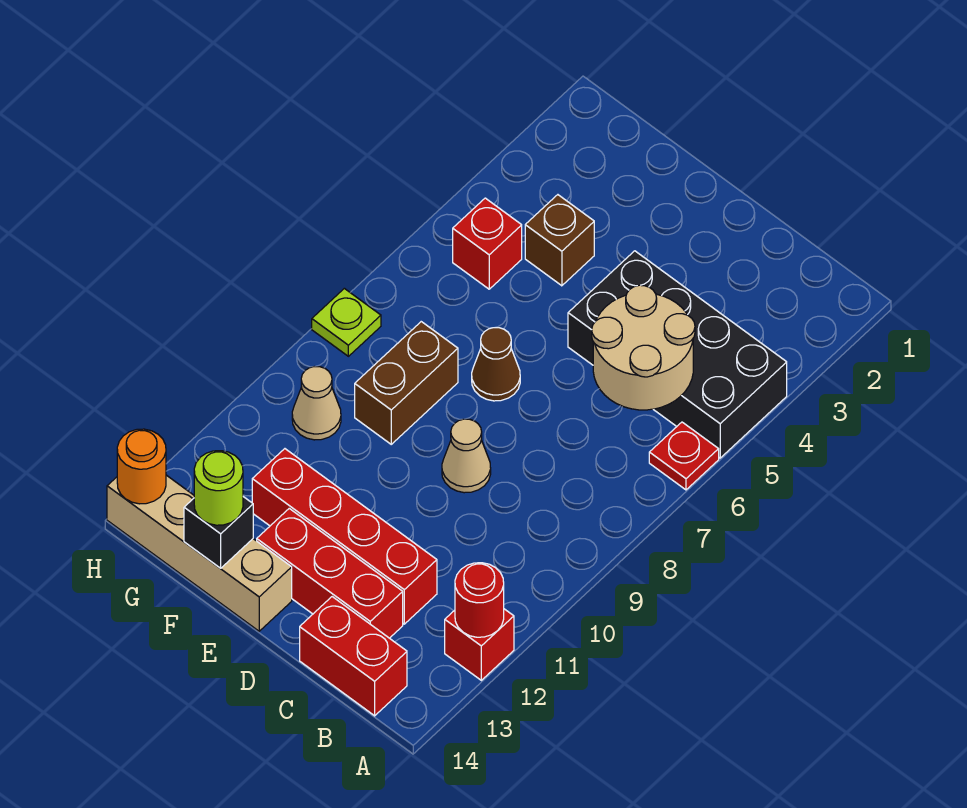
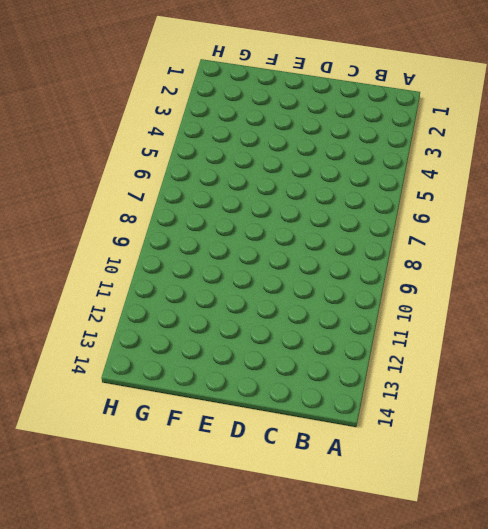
none -> black brick A4:D5 level 1
none -> red plate A6 level 1
none -> red brick A12 level 1

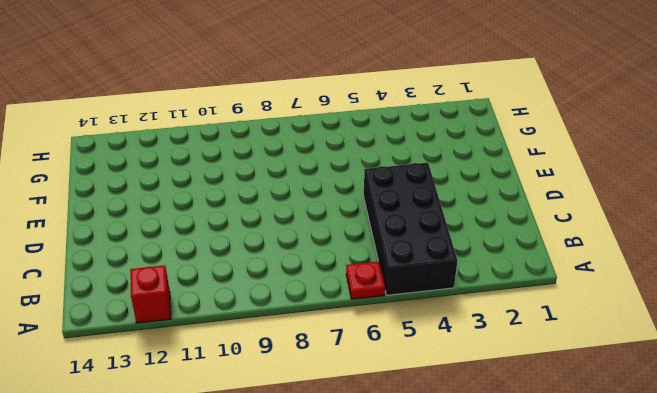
none -> red brick B14:C14 level 1
none -> red brick C12:F12 level 1
none -> red brick C13:E13 level 1

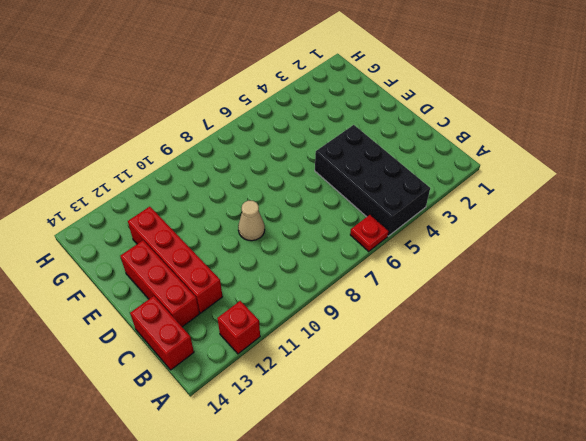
none -> brown cone E7 level 1
none -> tan brick E14:H14 level 1
none -> brown brick F4 level 1

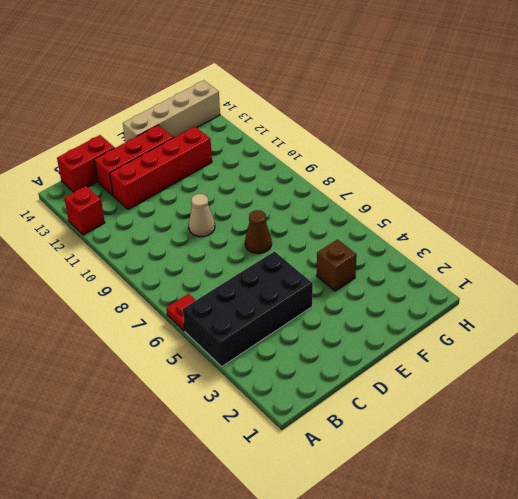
none -> brown brick F8:F9 level 1
none -> red brick G5 level 1
none -> tan cone G10 level 1

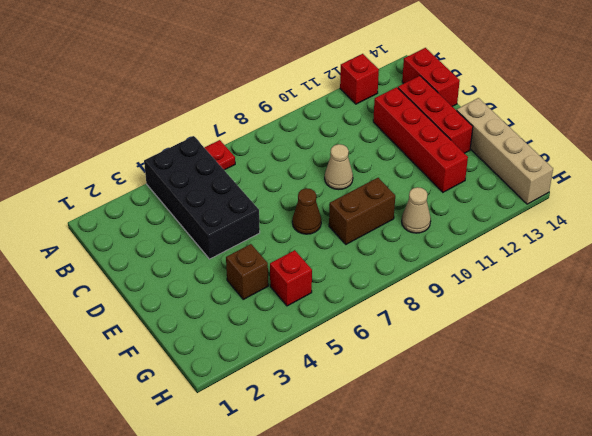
none -> lime plate H8 level 1
none -> red round brick A12 level 2
none -> tan round brick B5:C6 level 2

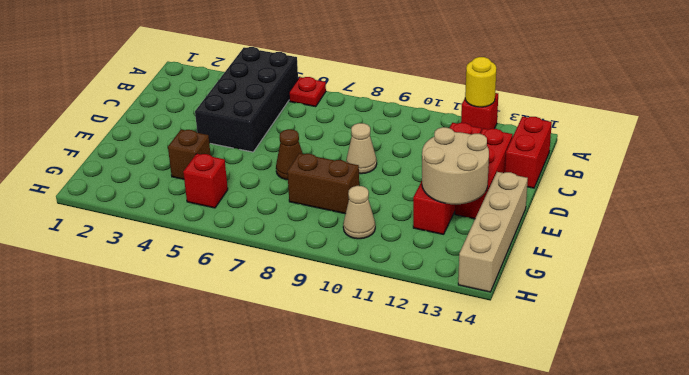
yellow round brick A12 level 2 -> red round brick A12 level 2
tan round brick E12:F13 level 2 -> tan round brick B5:C6 level 2
none -> lime plate H8 level 1
none -> black brick F14 level 2
none -> orange round brick H14 level 2

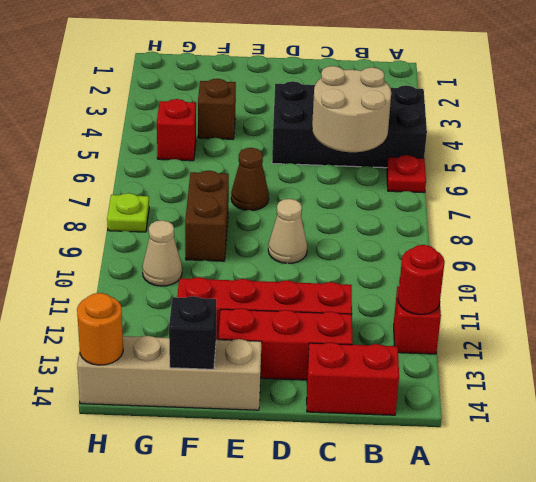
none -> lime round brick F14 level 3

